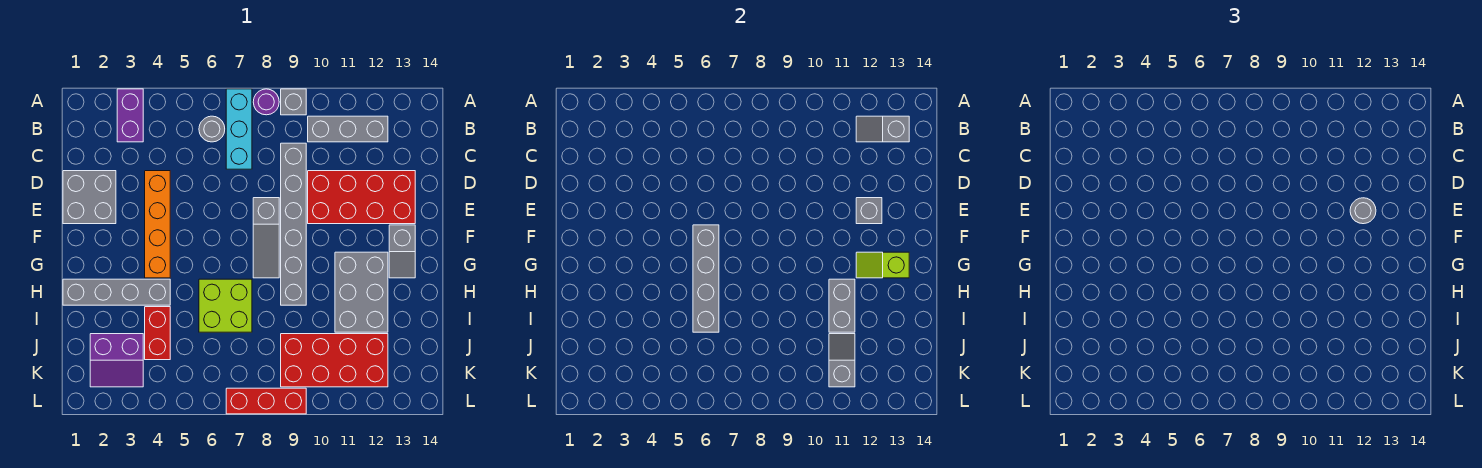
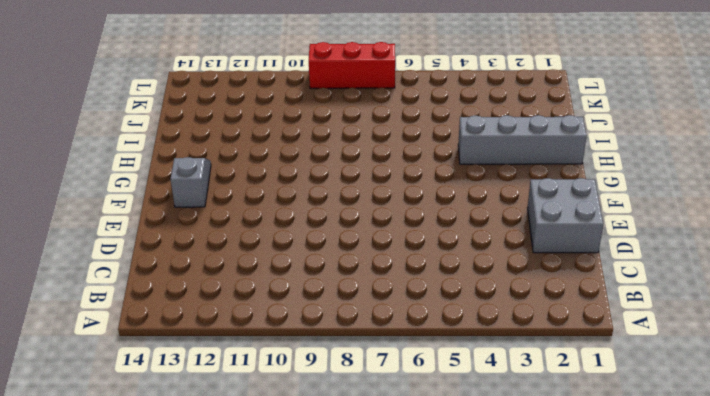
none -> purple brick A3:B3 level 1
none -> cyan brick A7:C7 level 1
none -> purple round brick A8 level 1

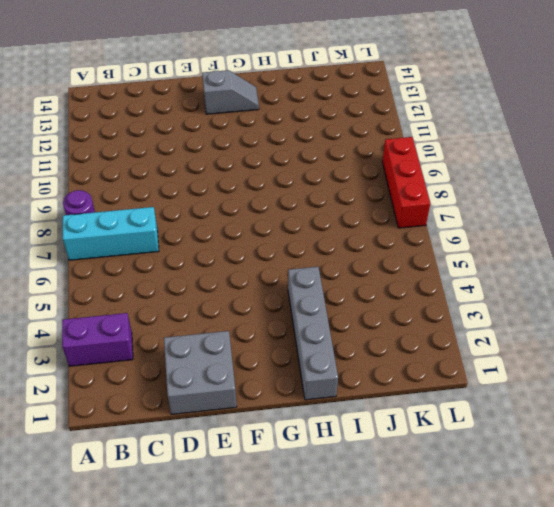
none -> grey brick A9 level 1
none -> grey round brick B6 level 1
none -> grey brick B10:B12 level 1

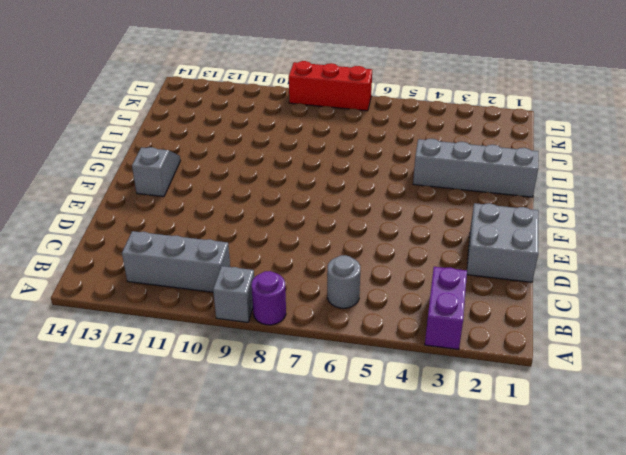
none -> cyan brick A7:C7 level 1
none -> grey brick C9:H9 level 1
none -> orange brick D4:G4 level 1

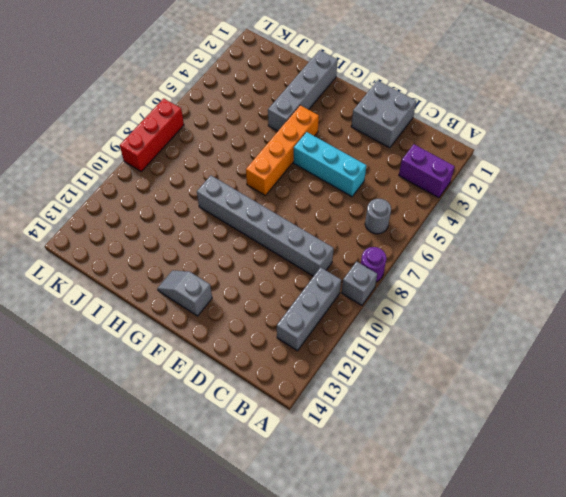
cyan brick D5:F5 level 1 -> cyan brick A7:C7 level 1
orange brick G4:G7 level 1 -> orange brick D4:G4 level 1
none -> red brick D10:E13 level 1
none -> grey slope E8:G8 level 1 top E
none -> grey brick G11:I12 level 1

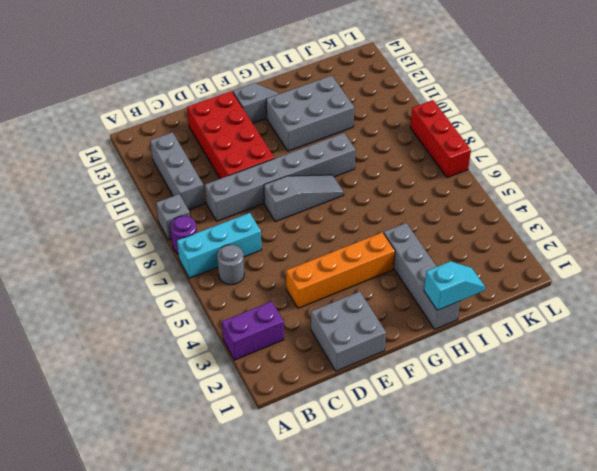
cyan slope H1:I1 level 2 top H -> none
none -> lime brick H6:I7 level 1
none -> red brick I4:J4 level 1
none -> purple slope J2:K3 level 1 top J

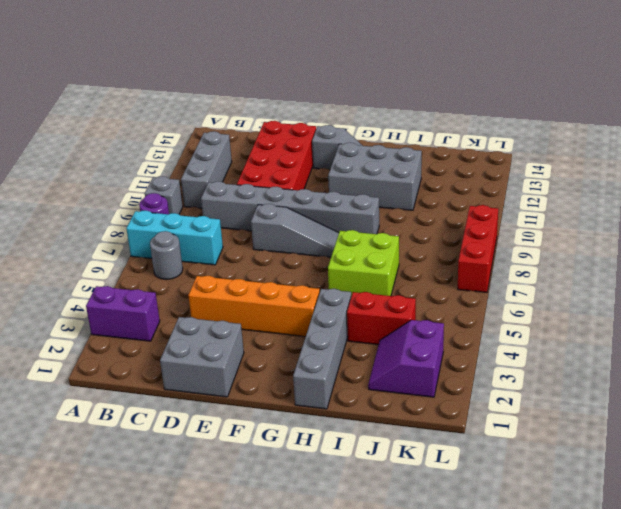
purple slope J2:K3 level 1 top K -> purple slope J2:K3 level 1 top J
none -> red brick J9:K12 level 1
none -> grey slope B12:B13 level 2 top 13
none -> grey brick E12 level 2

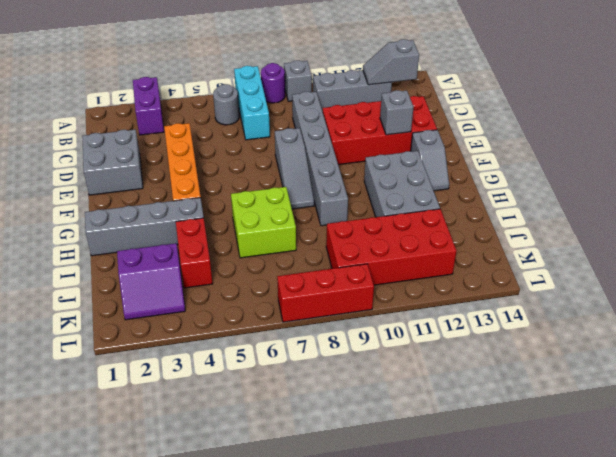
none -> grey brick F6:I6 level 2
none -> lime slope G12:G13 level 2 top 13
none -> grey brick H11:I11 level 2

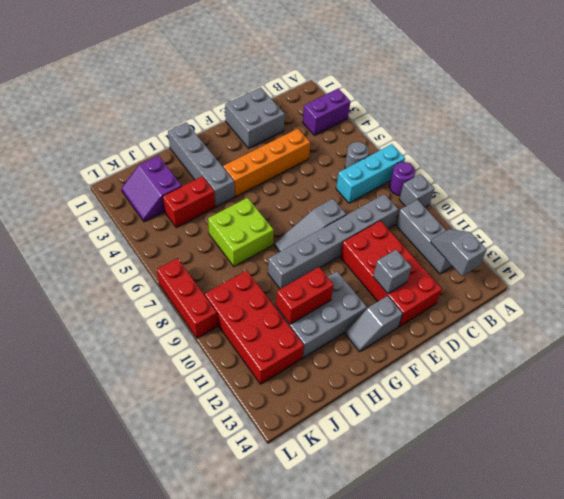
red brick H11:I11 level 2 -> grey brick H11:I11 level 2
none -> grey brick F6:I6 level 2
none -> lime slope G12:G13 level 2 top 13
none -> grey slope J11:K11 level 2 top K

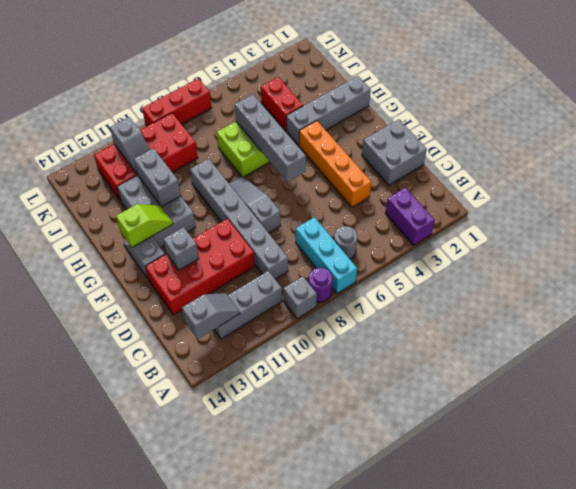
none -> purple slope J2:K3 level 1 top J
none -> grey round brick E12 level 3

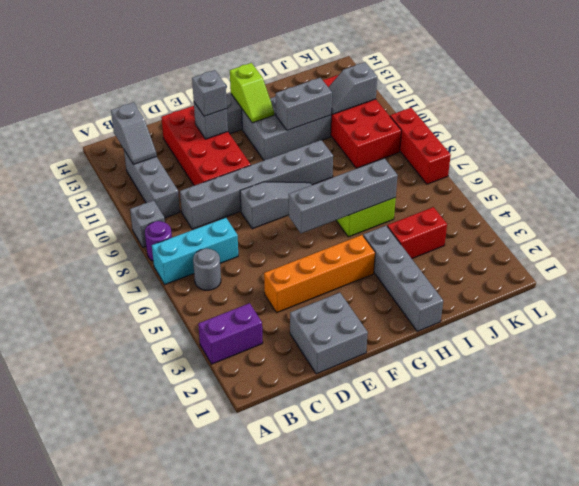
grey brick E12 level 3 -> grey round brick E12 level 3
none -> purple slope J2:K3 level 1 top J

